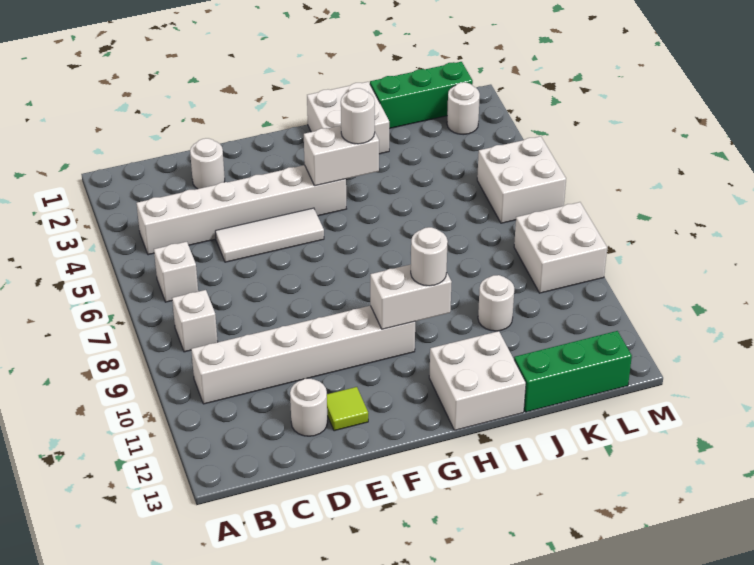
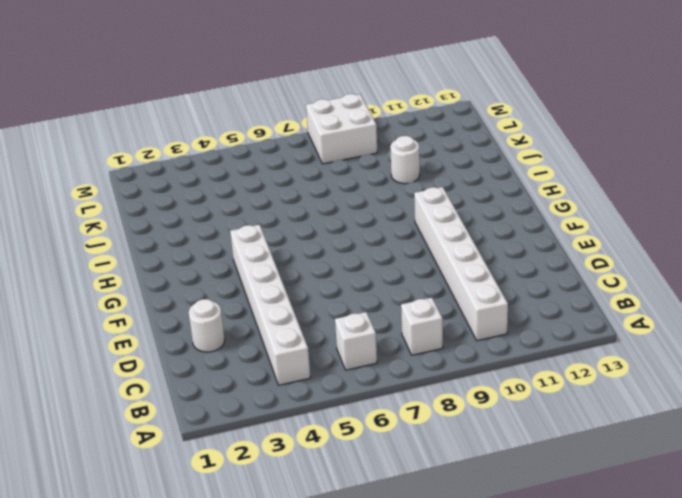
none -> white tile D5:F5 level 1
none -> white round brick D12 level 1
none -> lime tile E12 level 1

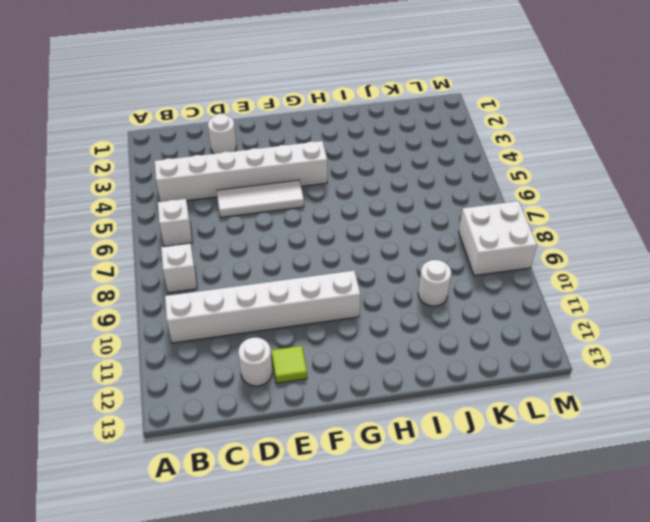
none -> white brick H1:I2 level 1
none -> white brick H12:I13 level 1
none -> green brick J1:L1 level 1

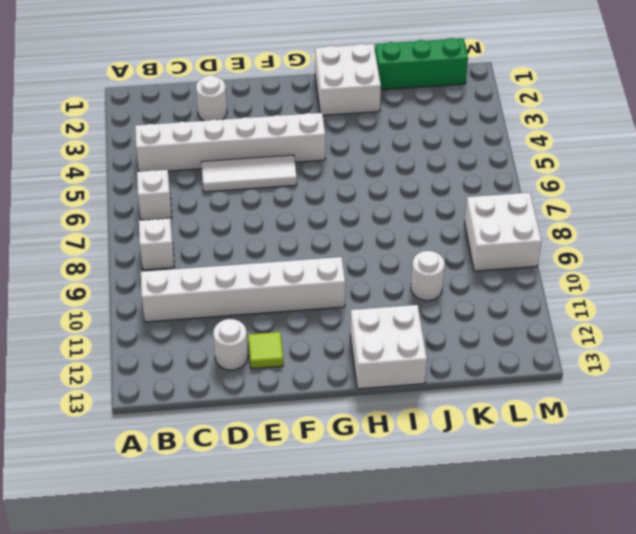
none -> green brick J13:L13 level 1
none -> white round brick L2 level 1
none -> white brick L5:M6 level 1

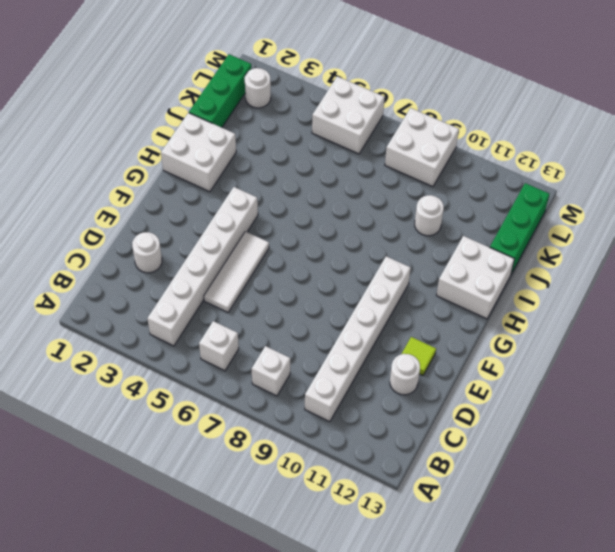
none -> white brick G4:H4 level 2
none -> white brick G10:H10 level 2
none -> white round brick H4 level 3

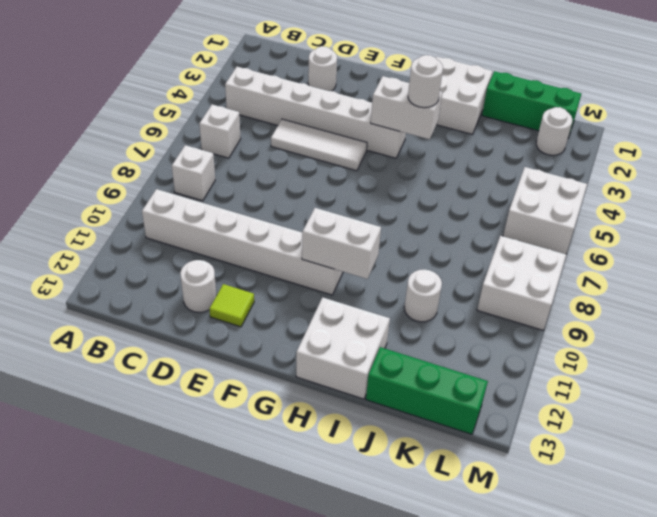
none -> white round brick H10 level 3

